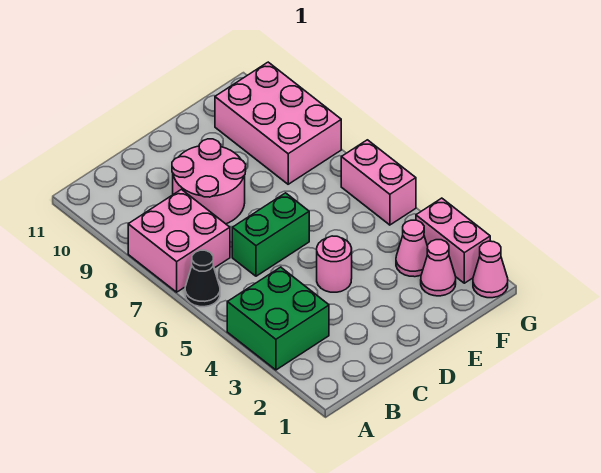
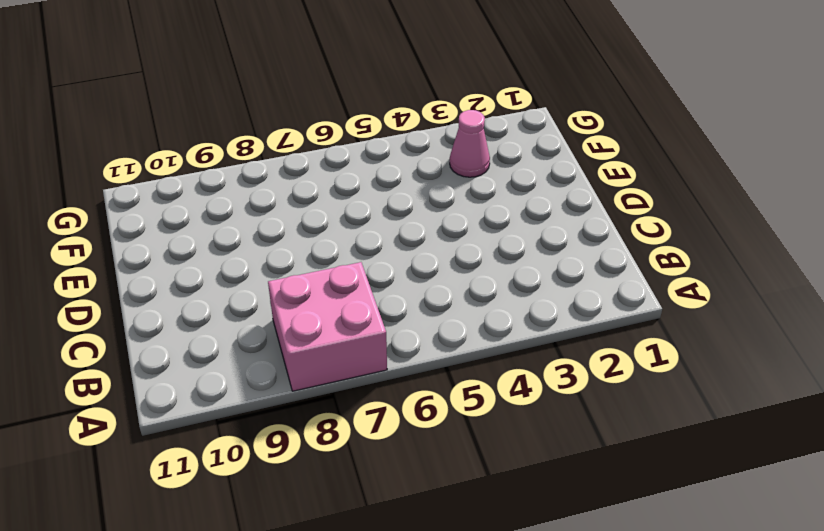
none -> green brick A3:B4 level 1
none -> black cone A6 level 1
none -> green brick C6:D6 level 1

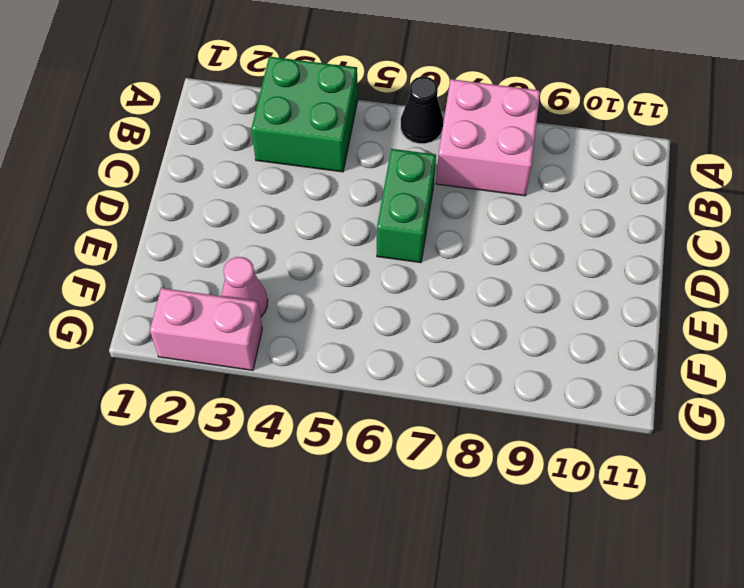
none -> pink round brick C8:D9 level 1
none -> pink round brick D4 level 1
none -> pink cone F2 level 1

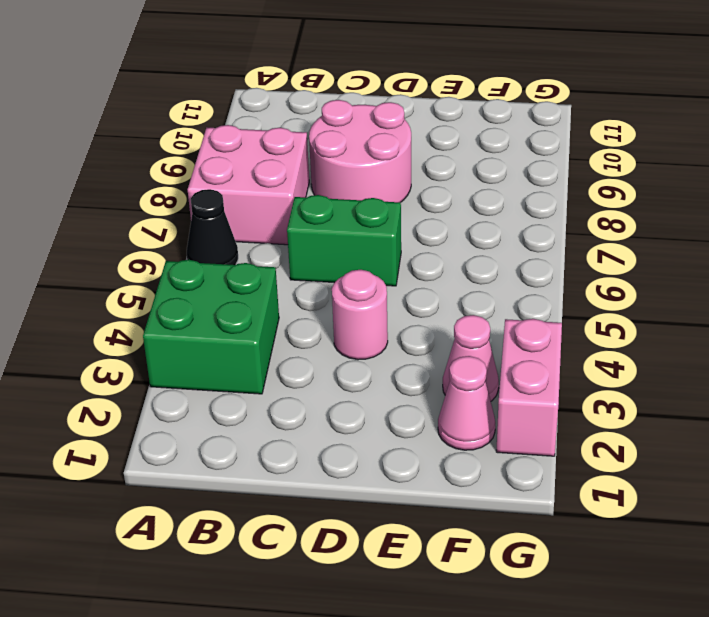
none -> pink brick F8:G10 level 1
none -> pink cone G1 level 1
none -> pink brick G5:G6 level 1

